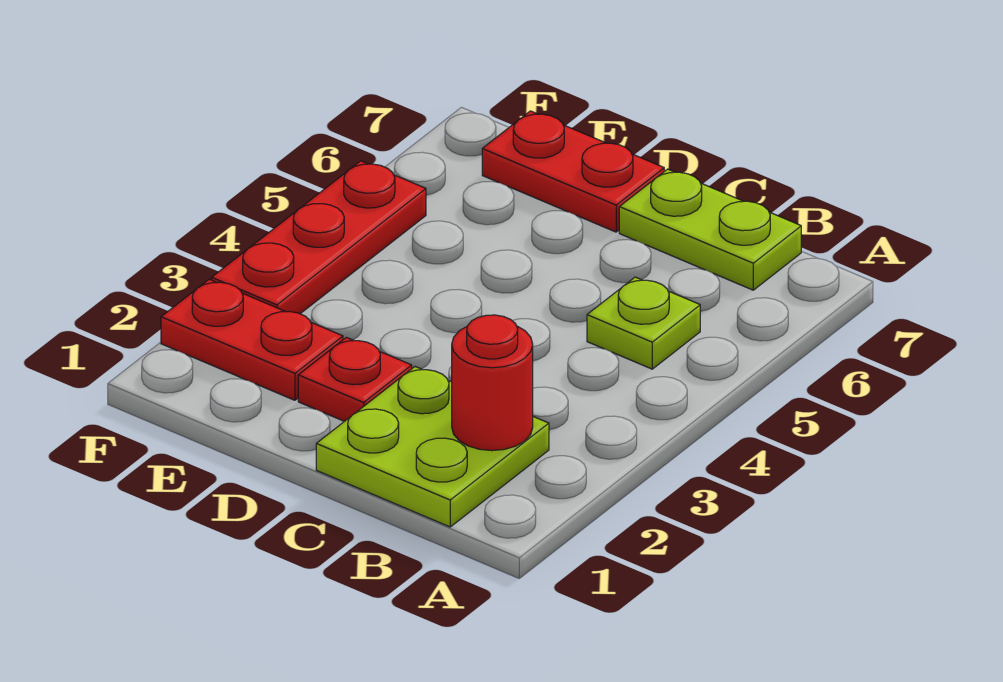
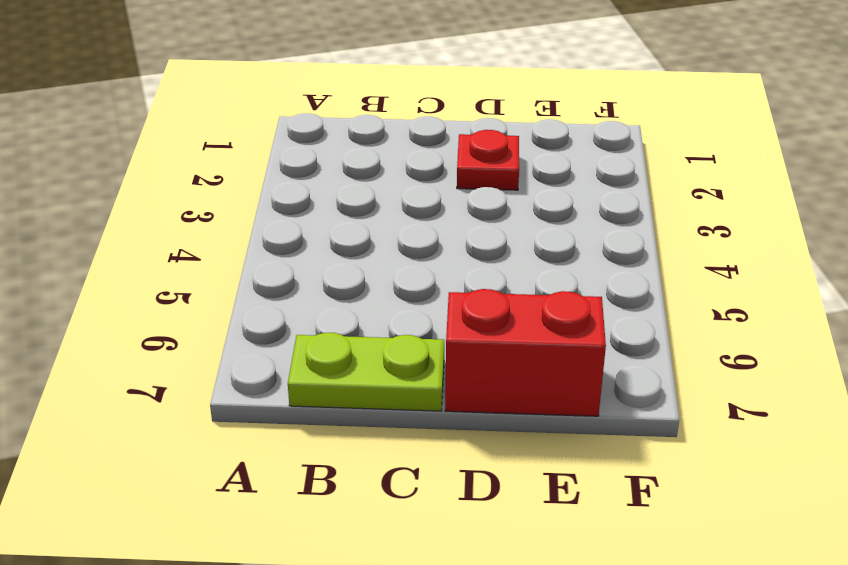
red brick D7:E7 level 1 -> red plate D7:E7 level 1
none -> lime plate B1:C2 level 1
none -> lime plate B5 level 1

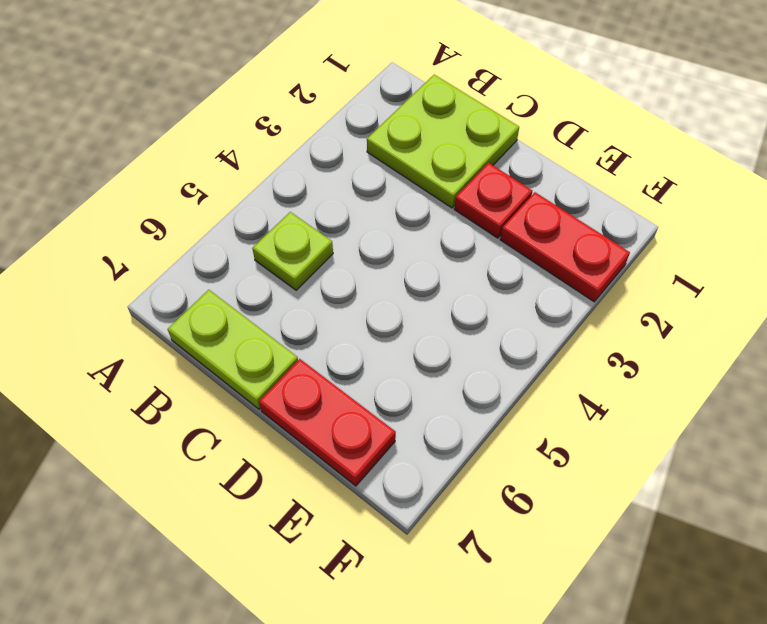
none -> red plate F3:F5 level 1
none -> red round brick B2 level 2

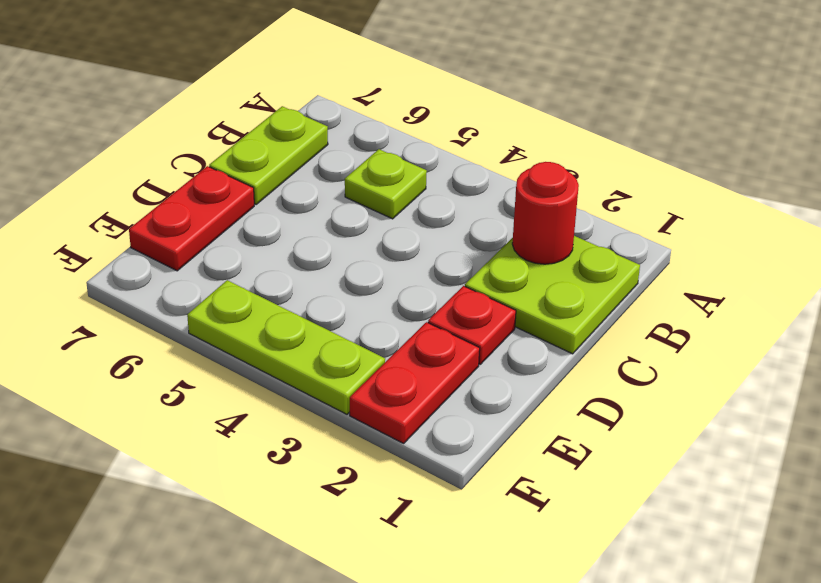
lime plate F3:F5 level 1 -> red plate F3:F5 level 1

